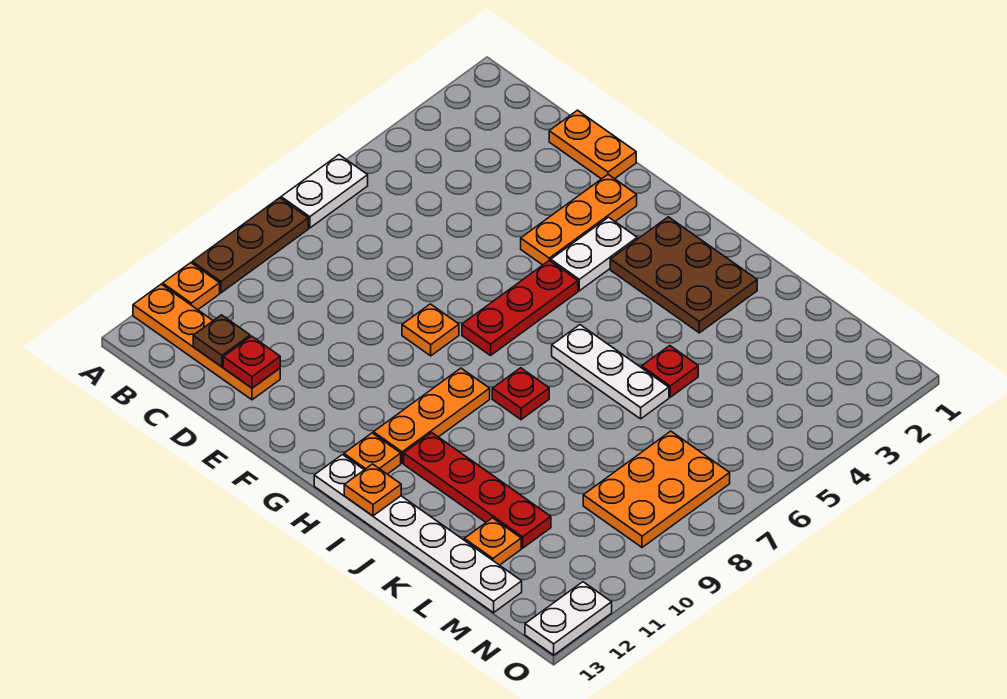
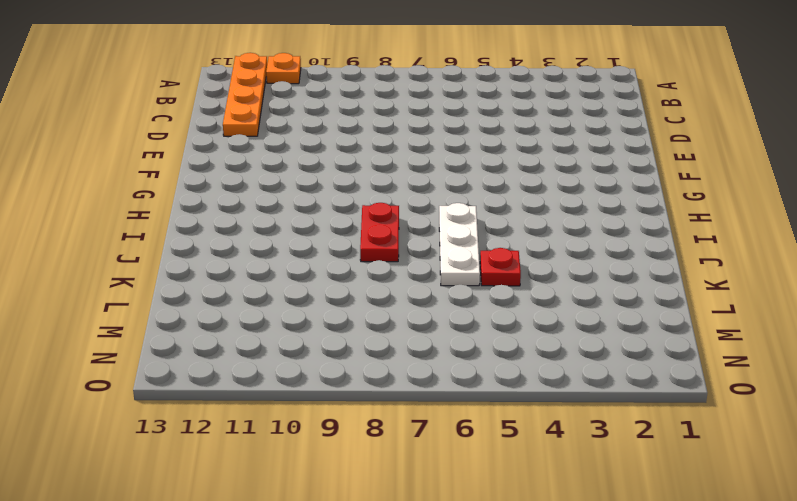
red plate I8:J8 level 1 -> red plate I8 level 1
none -> white plate A6:A7 level 1
none -> brown plate A8:A10 level 1
none -> orange plate D1:E1 level 1

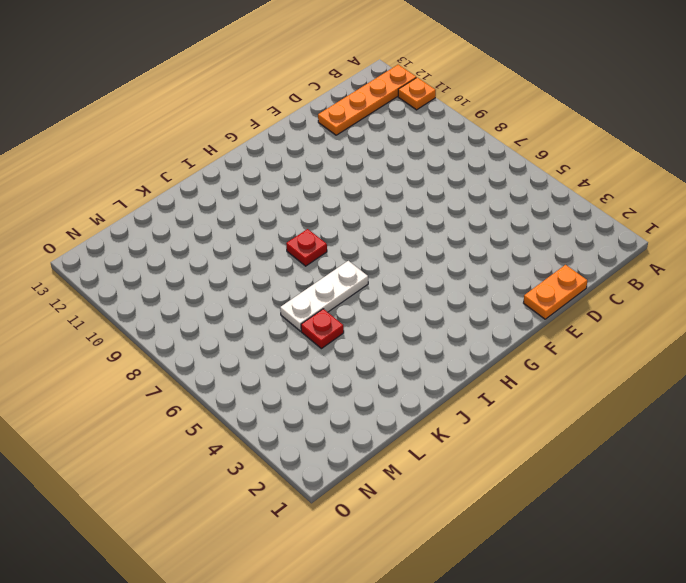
none -> white plate A6:A7 level 1
none -> brown plate A8:A10 level 1
none -> orange plate F2:F4 level 1

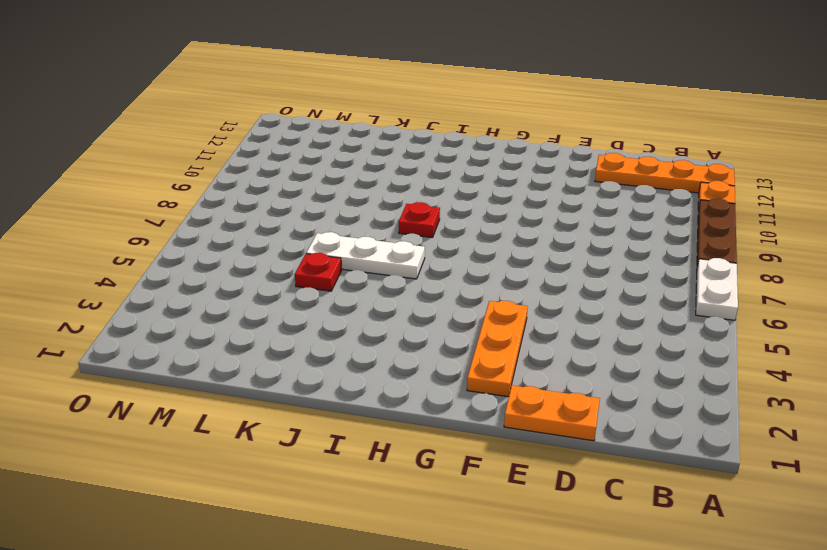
none -> orange plate F8 level 1
none -> white plate G3:G4 level 1
none -> red plate G5:G7 level 1

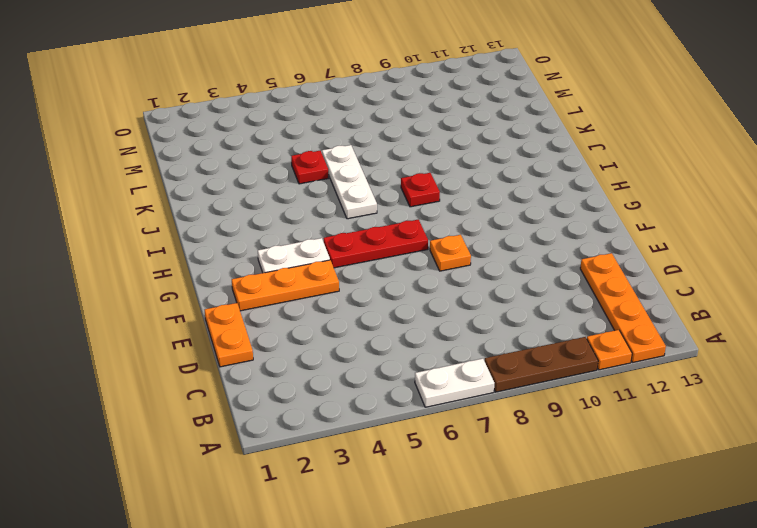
none -> brown plate H2:J3 level 1
none -> orange plate H9:H11 level 1
none -> orange plate H12 level 1

